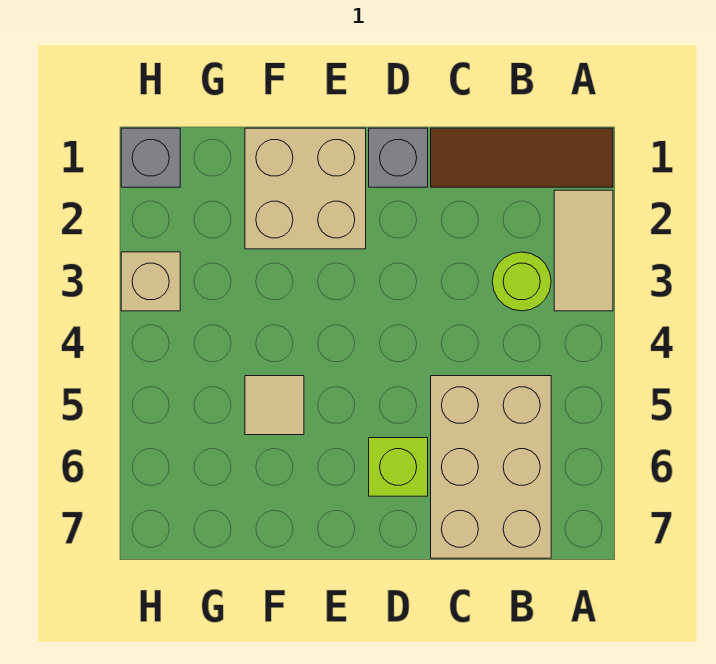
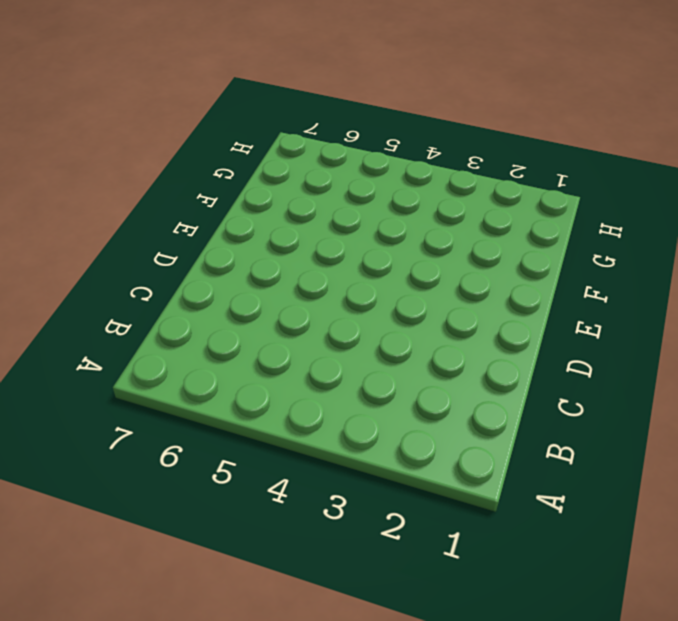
none -> brown tile A1:C1 level 1
none -> tan tile A2:A3 level 1

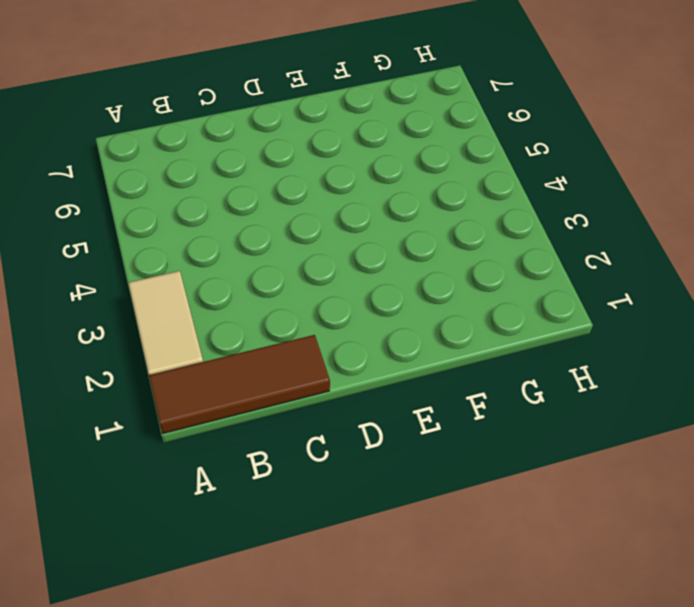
none -> lime round brick B3 level 1
none -> tan brick B5:C7 level 1

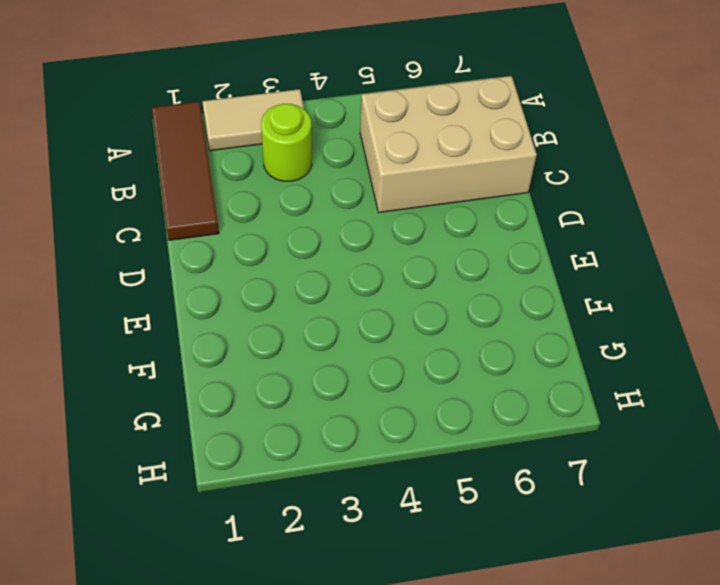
none -> grey brick D1 level 1
none -> lime brick D6 level 1

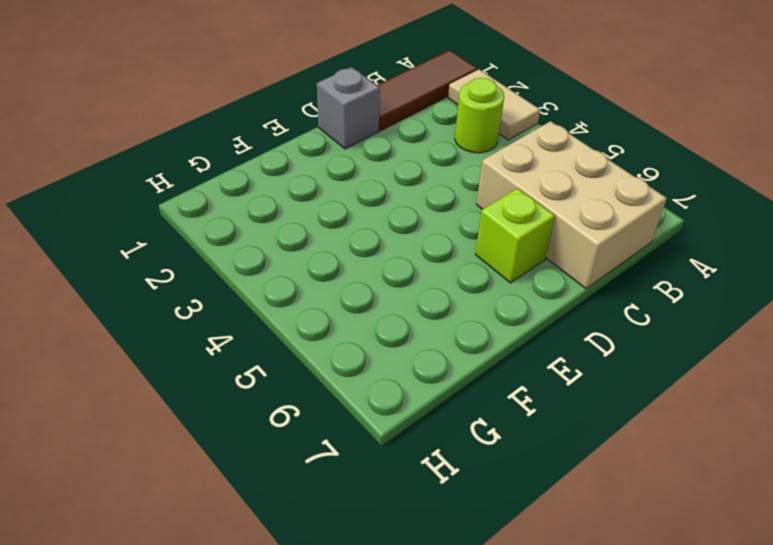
none -> tan brick E1:F2 level 1
none -> tan tile F5 level 1

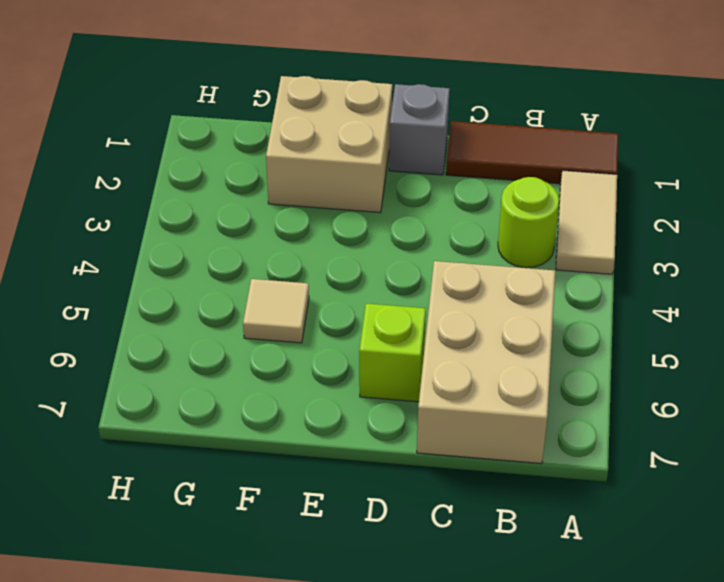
none -> grey brick H1 level 1
none -> tan brick H3 level 1

